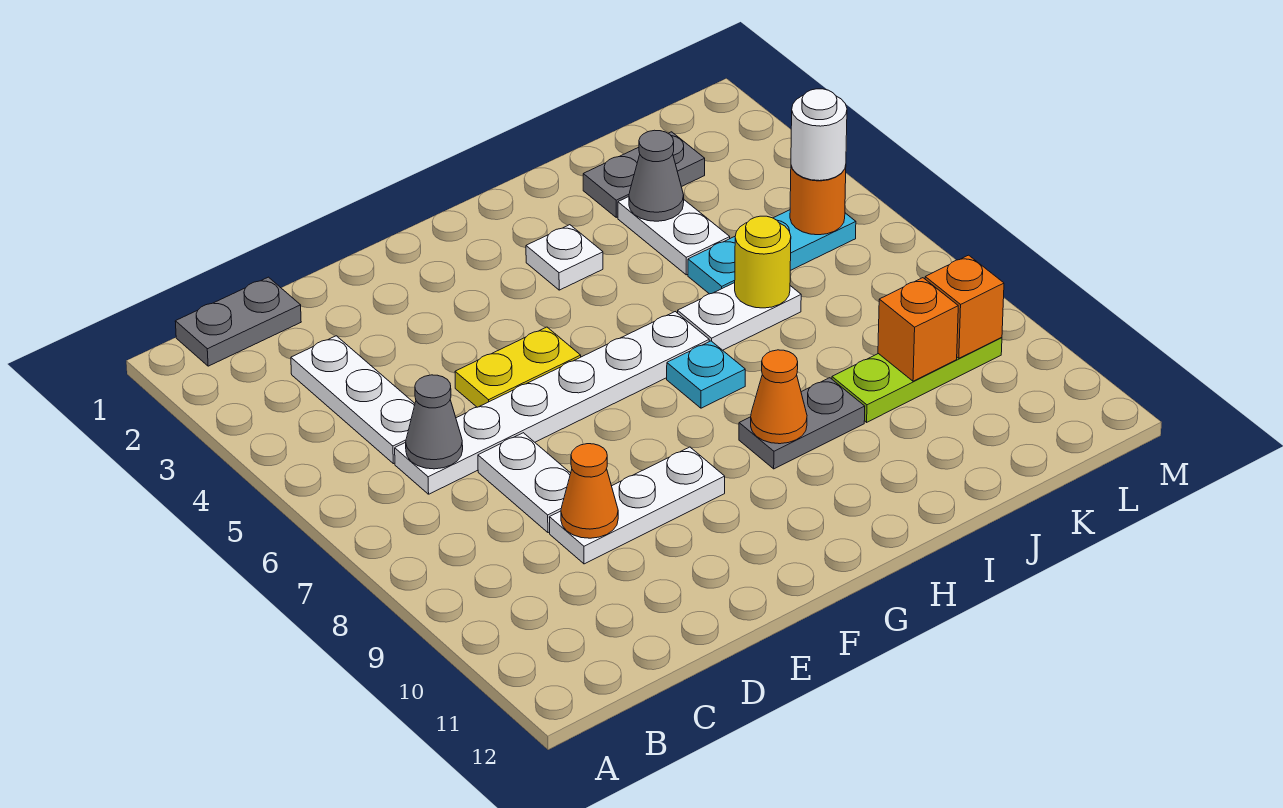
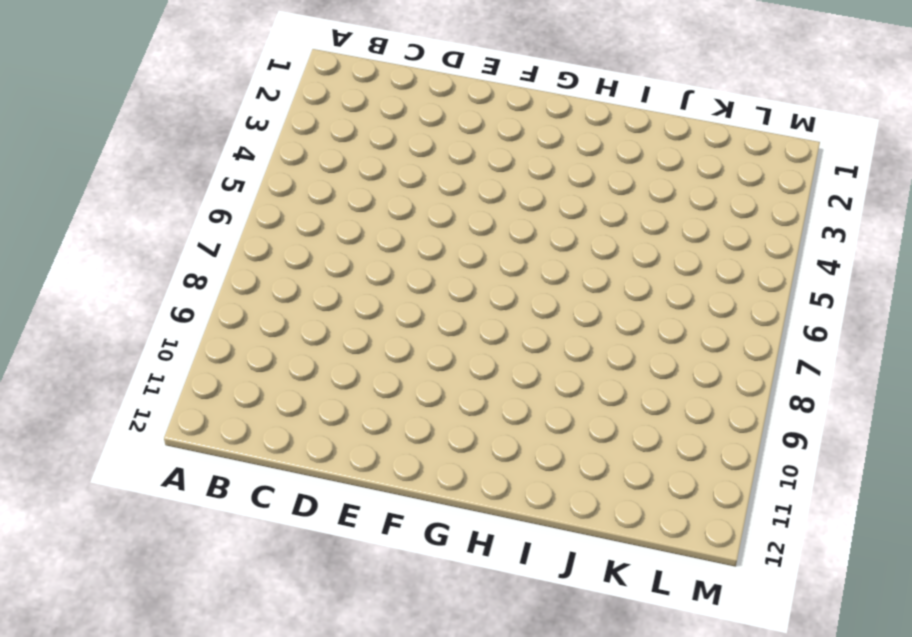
none -> grey plate B1:C1 level 1
none -> white plate C3:C5 level 1
none -> white plate C6:H6 level 1

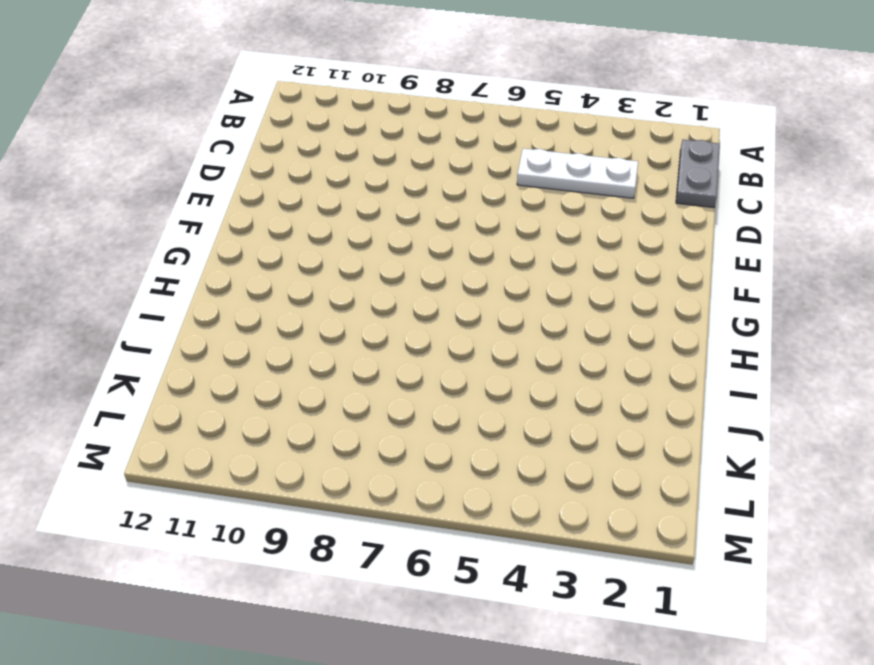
none -> white plate C6:H6 level 1
none -> white plate D7:D8 level 1
none -> white plate D9:F9 level 1

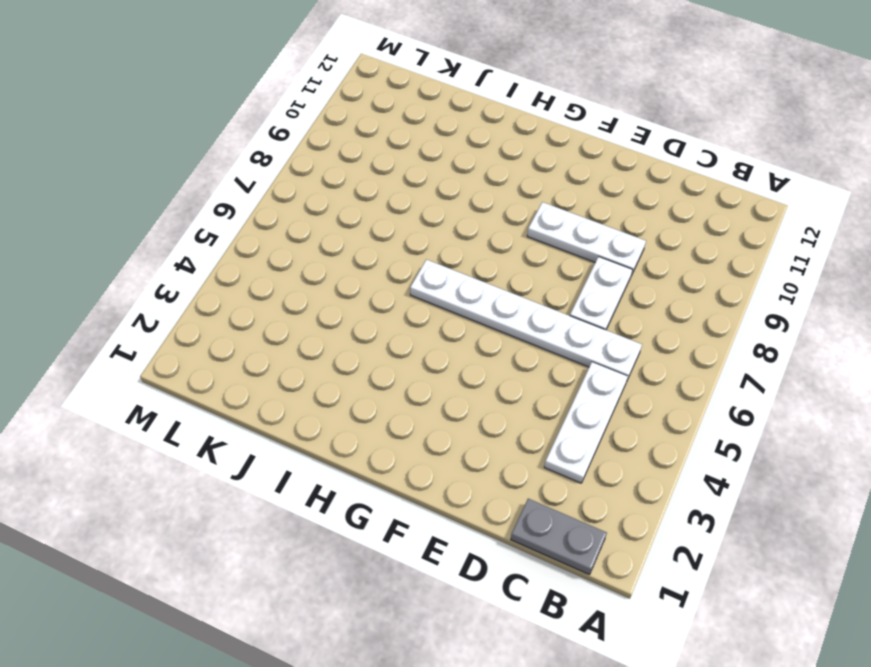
none -> yellow plate E5:F5 level 1
none -> white plate H3 level 1
none -> cyan plate H7 level 1

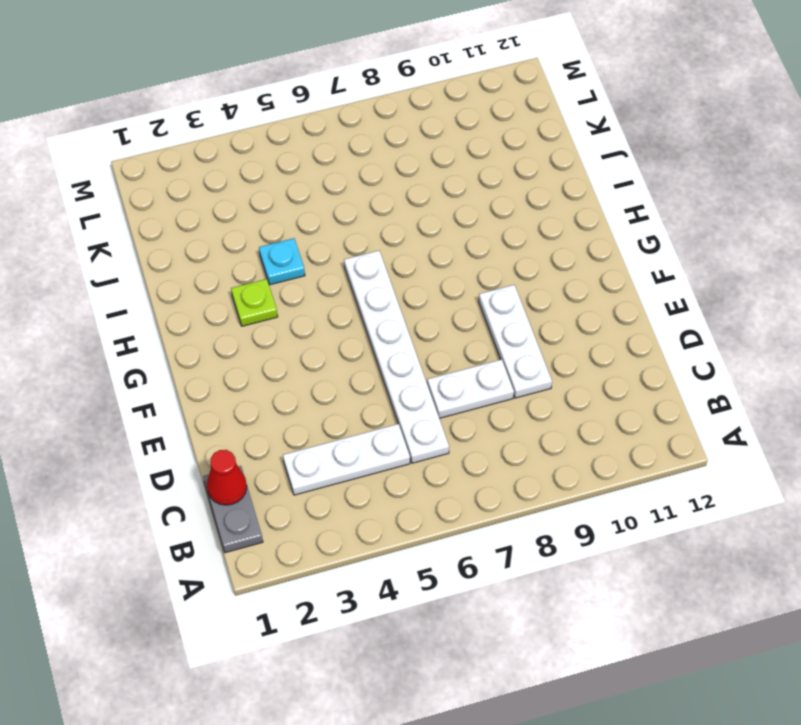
red cone C1 level 2 -> none
lime plate H3 level 1 -> white plate H3 level 1
cyan plate I4 level 1 -> cyan plate H7 level 1
none -> yellow plate E5:F5 level 1
none -> grey plate H9:I9 level 1
none -> white plate I6:J6 level 1

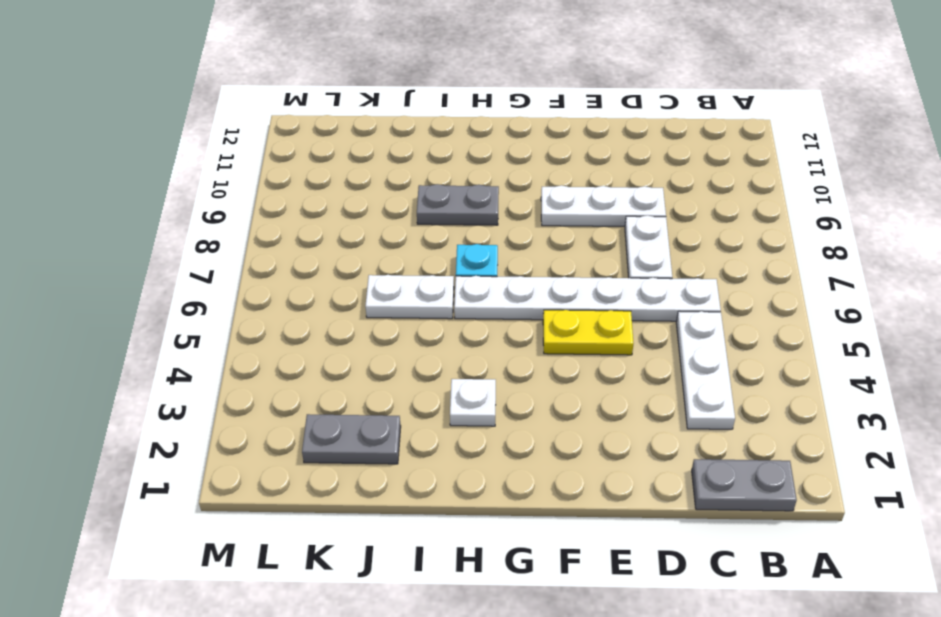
none -> white plate J3:J4 level 1
none -> cyan plate J5:L5 level 1
none -> lime plate J9:L9 level 1

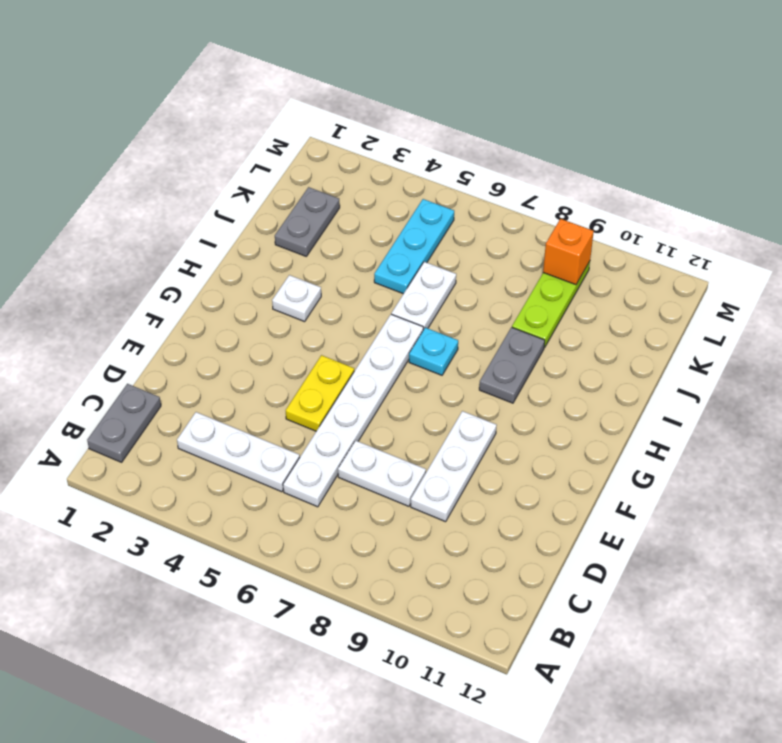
none -> white plate J3:J4 level 1
none -> grey cone C6 level 2
none -> orange cone D9 level 2

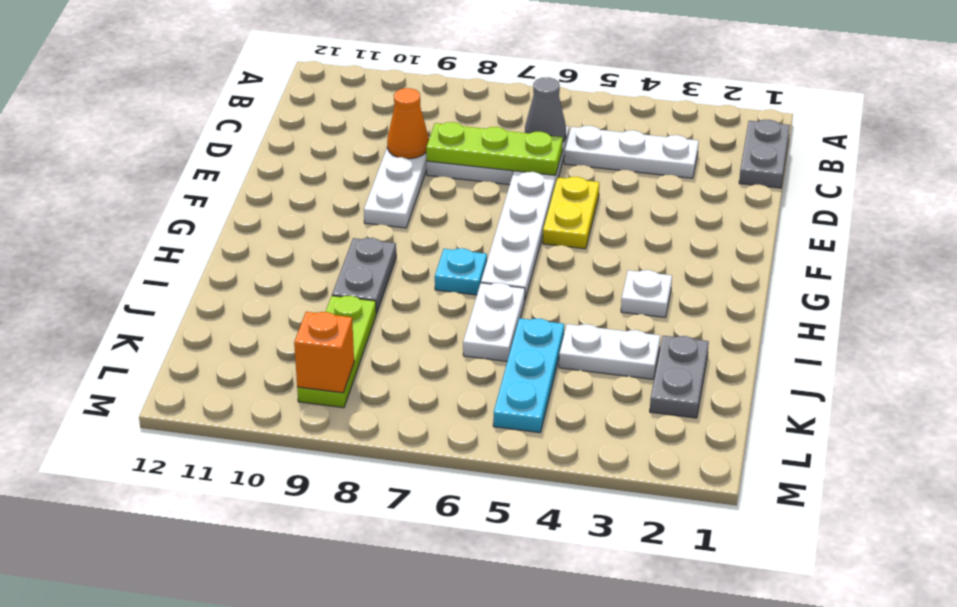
lime plate D6:D8 level 2 -> none
none -> orange cone H9 level 2
none -> grey cone J3 level 2
none -> yellow round brick J6 level 2

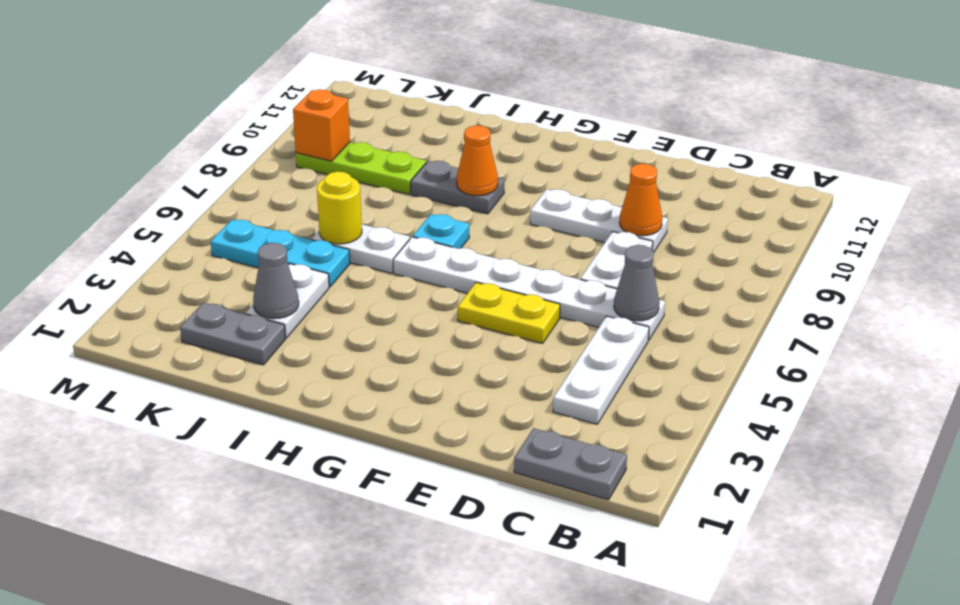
none -> white plate H3 level 1
none -> orange brick K9 level 2
none -> orange round brick L5 level 2

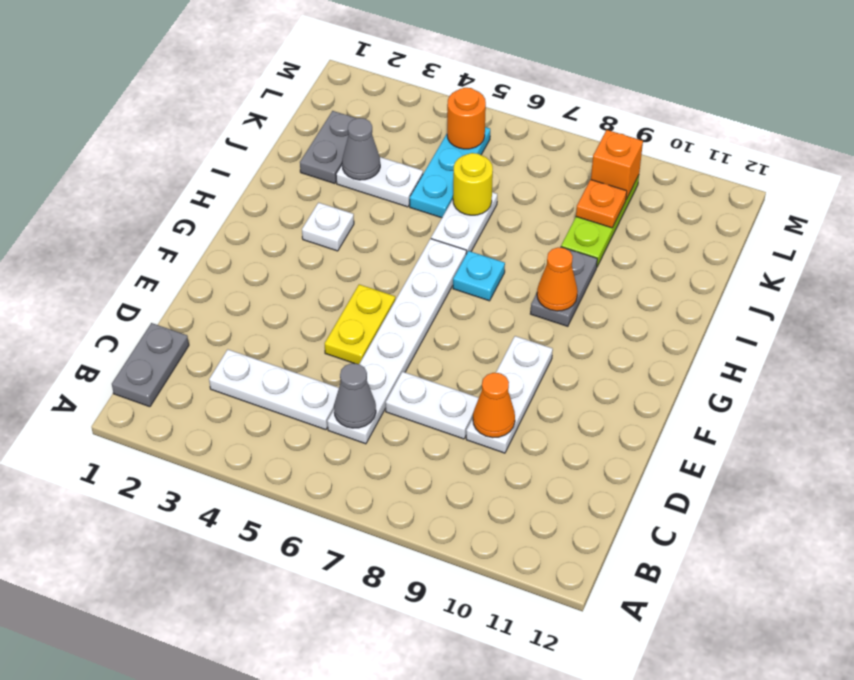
orange plate K9 level 2 -> orange brick K9 level 2
none -> white round brick L5 level 3

